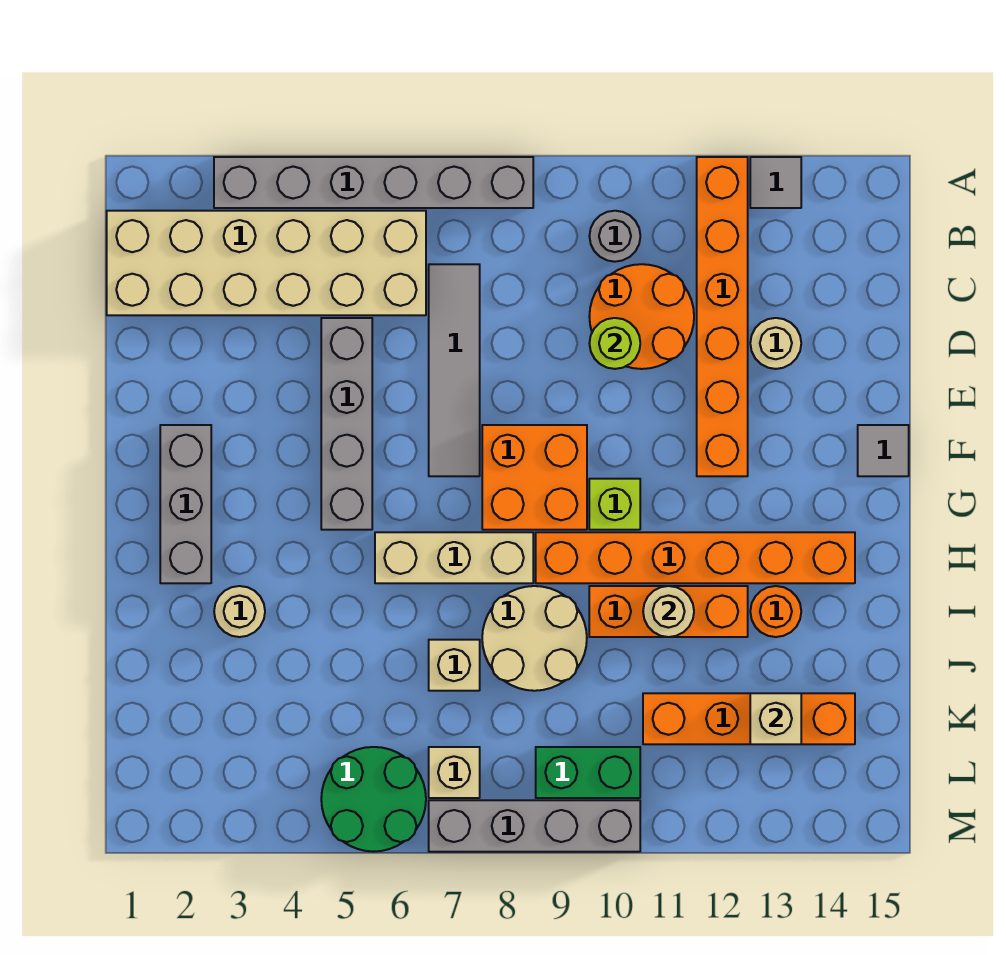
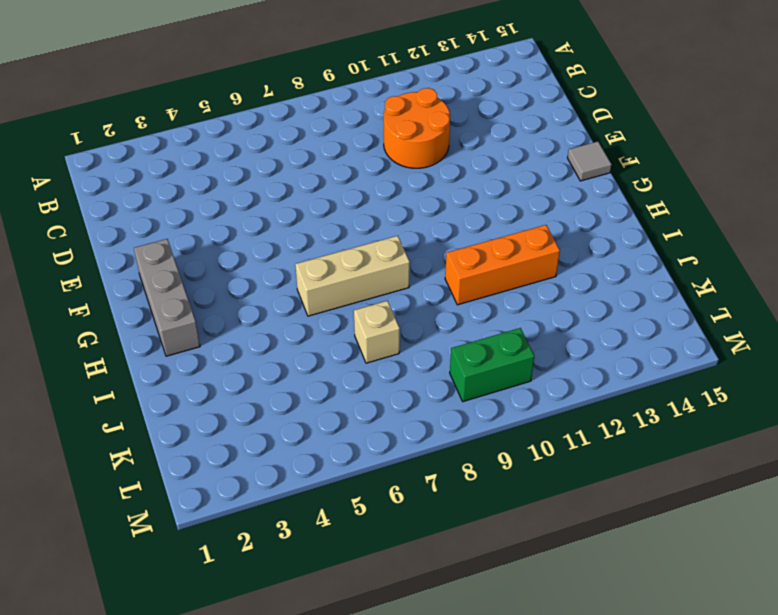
none -> grey brick A3:A8 level 1
none -> orange brick A12:F12 level 1
none -> grey tile A13 level 1

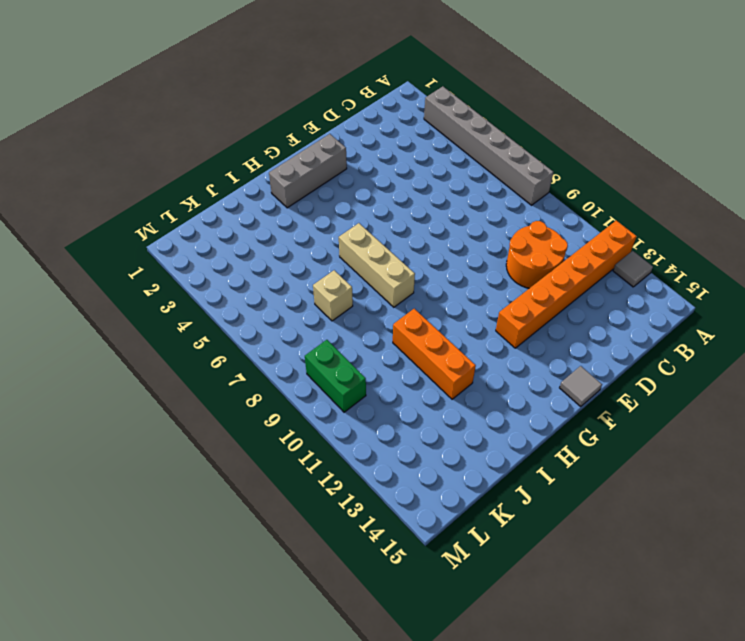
none -> tan brick B1:C6 level 1
none -> grey round brick B10 level 1
none -> grey tile C7:F7 level 1

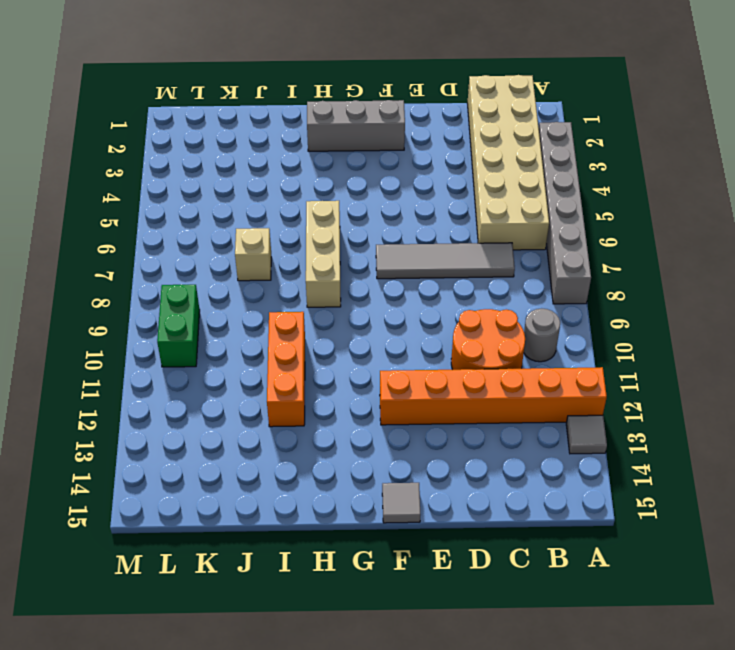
none -> grey brick D5:G5 level 1
none -> tan round brick D13 level 1
none -> orange brick F8:G9 level 1

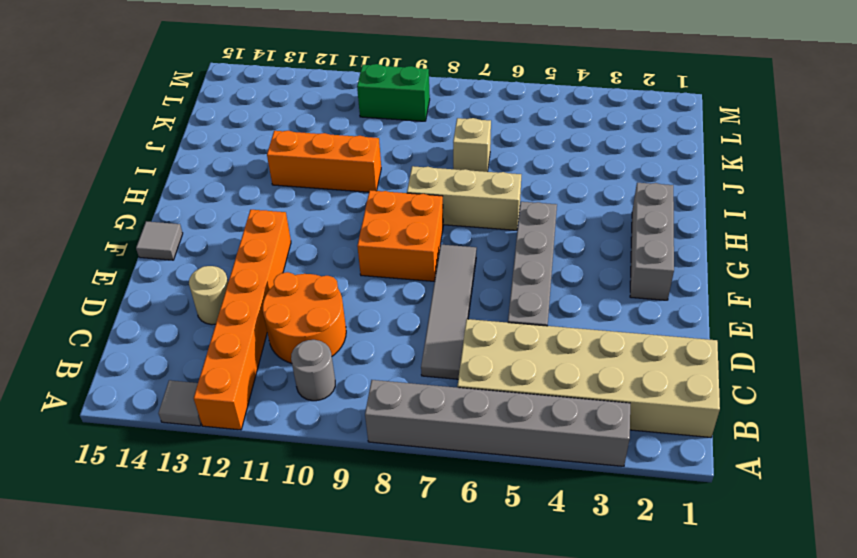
none -> lime brick G10 level 1
none -> orange brick H9:H14 level 1
none -> tan round brick I3 level 1

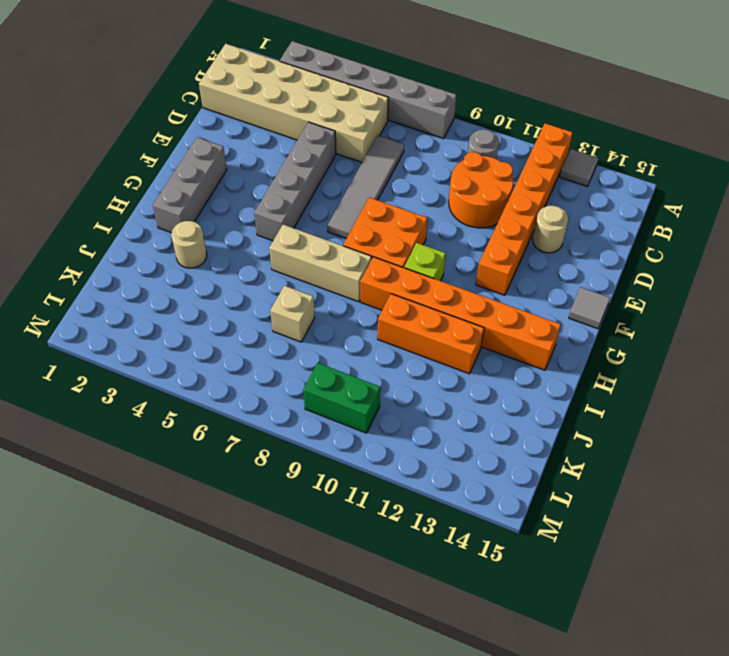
none -> tan round brick I8:J9 level 1
none -> orange round brick I13 level 1
none -> orange brick K11:K14 level 1

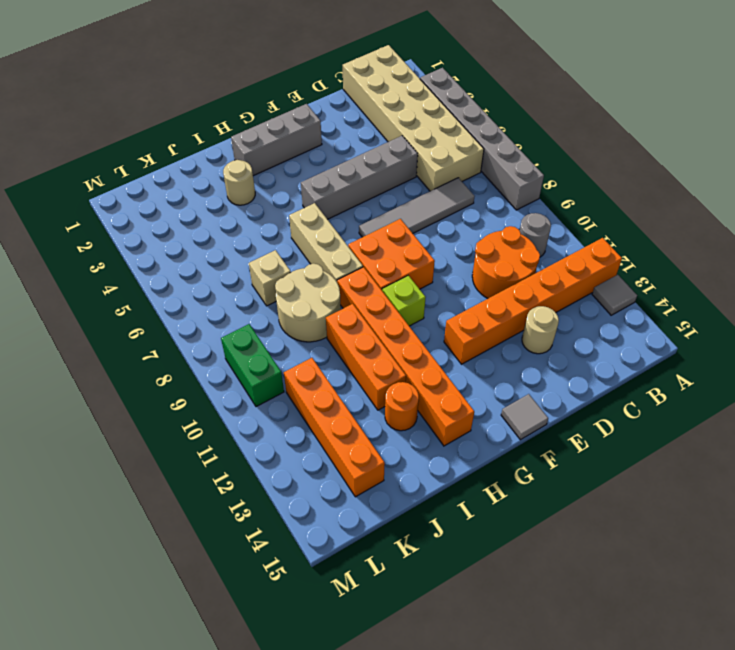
none -> green round brick L5:M6 level 1
none -> tan brick L7 level 1
none -> grey brick M7:M10 level 1

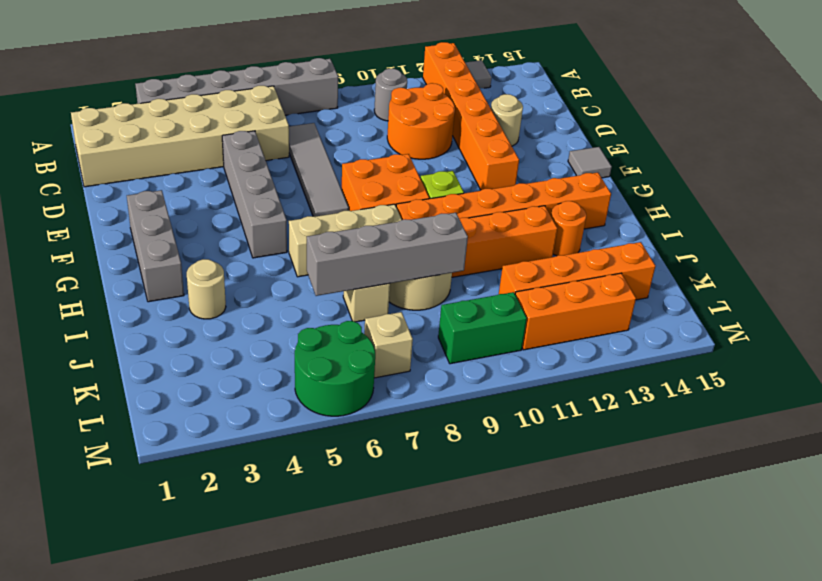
grey brick J6:J9 level 2 -> grey brick M7:M10 level 1
orange brick L11:L13 level 1 -> none
none -> lime round brick D10 level 2
none -> tan round brick I11 level 2
none -> tan brick K13 level 2

